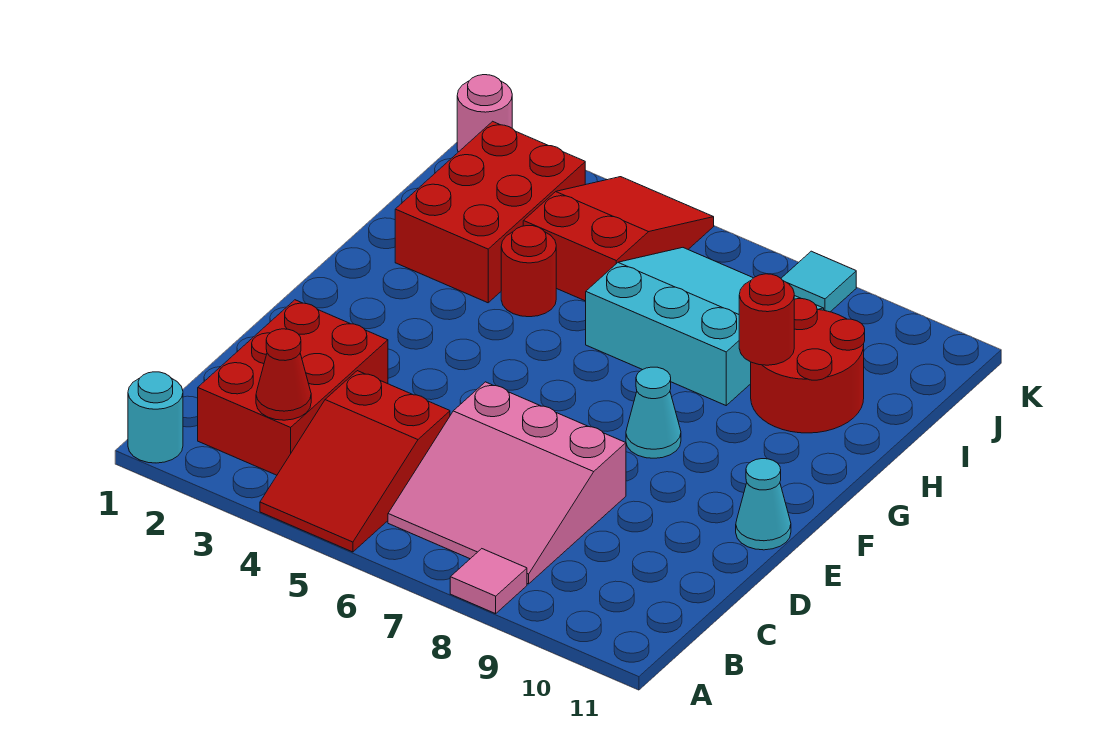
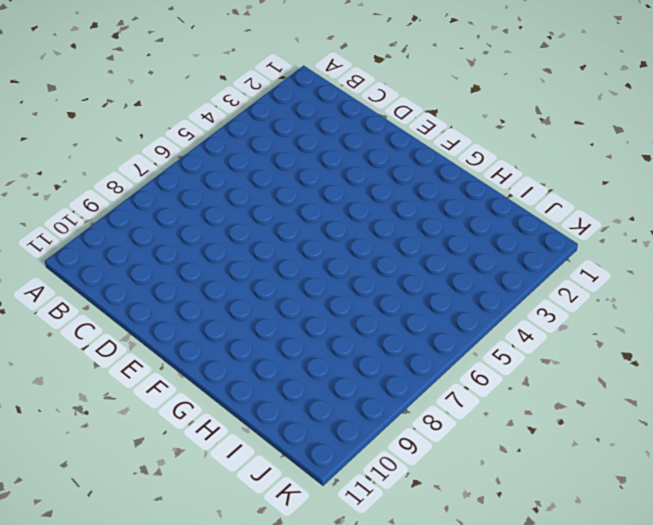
none -> cyan round brick A1 level 1
none -> red slope A4:C5 level 1 top C
none -> pink tile A8 level 1

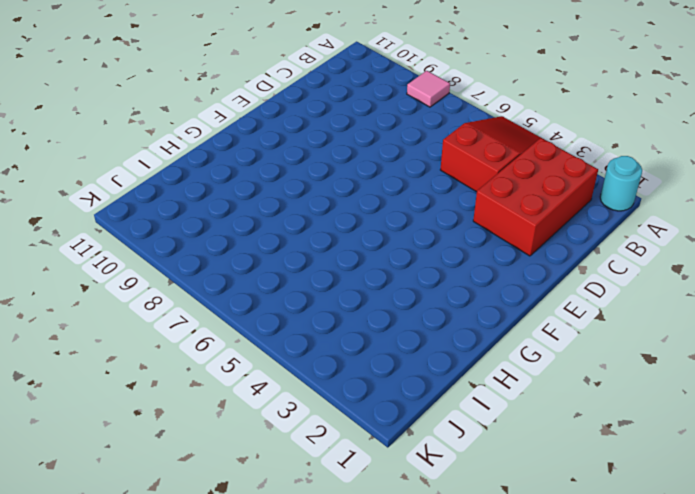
none -> pink slope B6:D8 level 1 top D
none -> cyan cone E11 level 1
none -> cyan cone F8 level 1

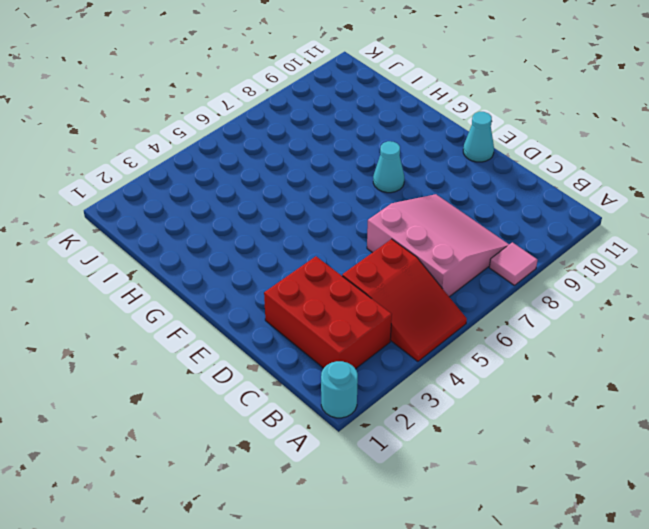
pink slope B6:D8 level 1 top 6 -> pink slope B6:D8 level 1 top D
none -> red brick H2:J3 level 1
none -> red round brick H4 level 1
none -> cyan slope H6:J8 level 1 top H

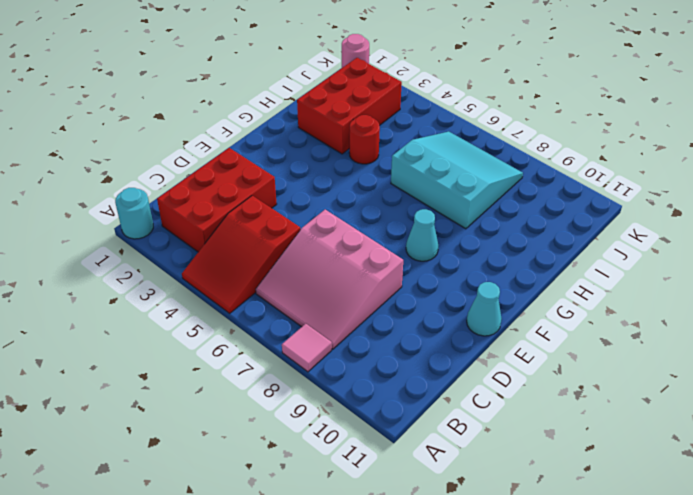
none -> red round brick H9:I10 level 1
none -> red slope I4:K5 level 1 top I
none -> cyan tile K8 level 1

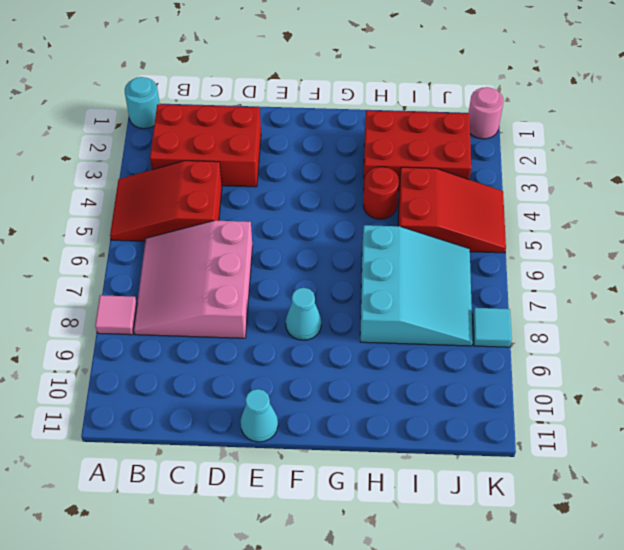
none -> red round brick H9:I10 level 1
none -> red cone B3 level 2
none -> red round brick H9 level 2

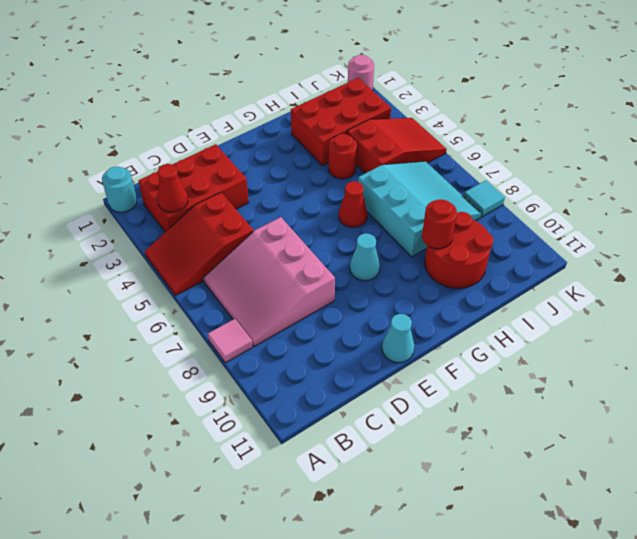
red cone G6 level 1 -> none

